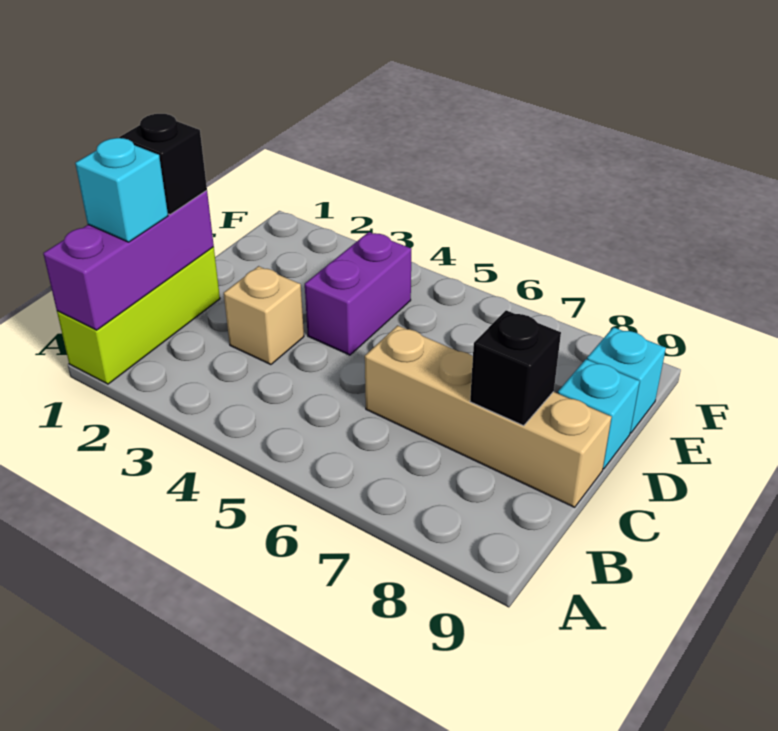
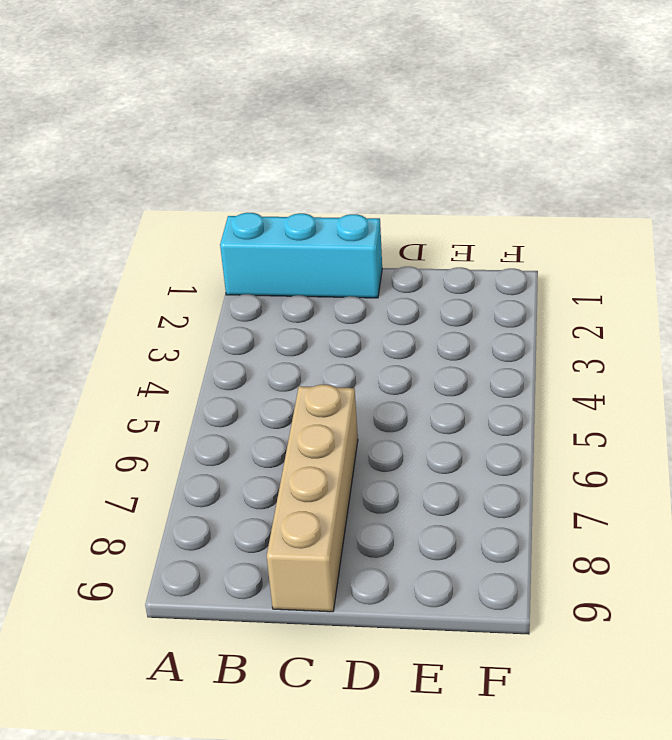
cyan brick A1:C1 level 1 -> lime brick A1:C1 level 1
none -> tan brick C3 level 1
none -> purple brick D4:E4 level 1

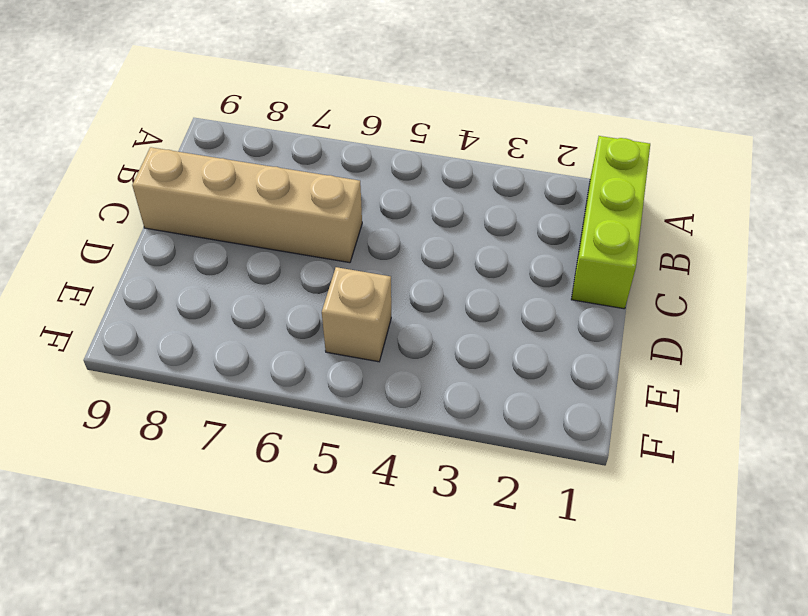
tan brick E5 level 1 -> tan brick C3 level 1
none -> purple brick D4:E4 level 1
none -> cyan brick D9 level 1

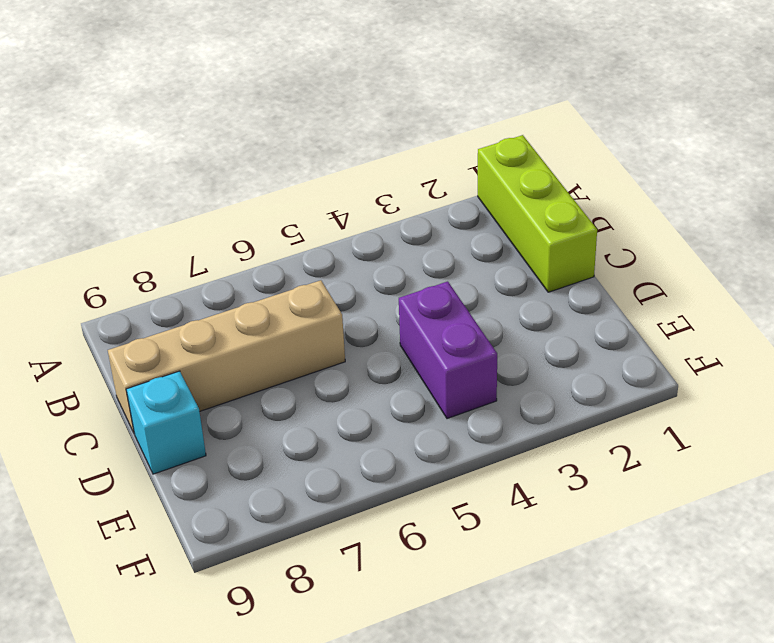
none -> tan brick C3 level 1
none -> cyan brick E9 level 1

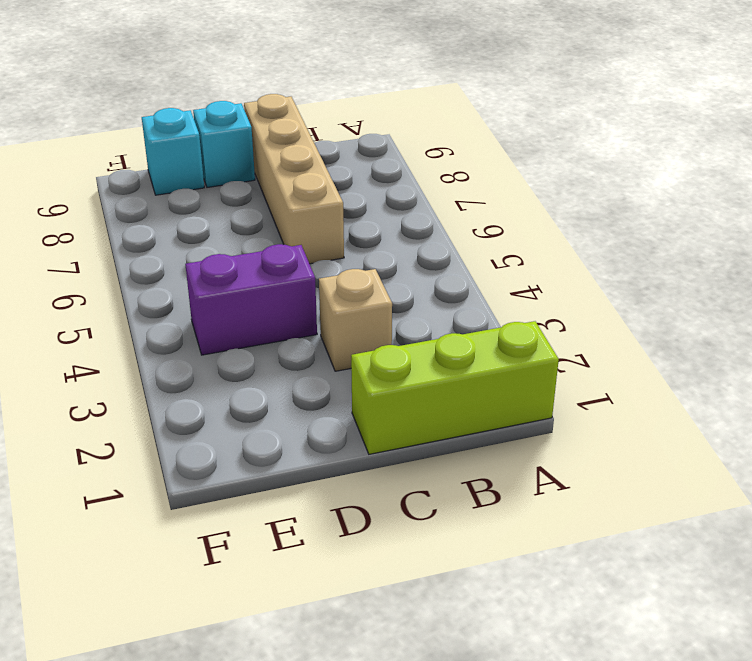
none -> purple brick A1:C1 level 2
none -> black brick C8 level 2

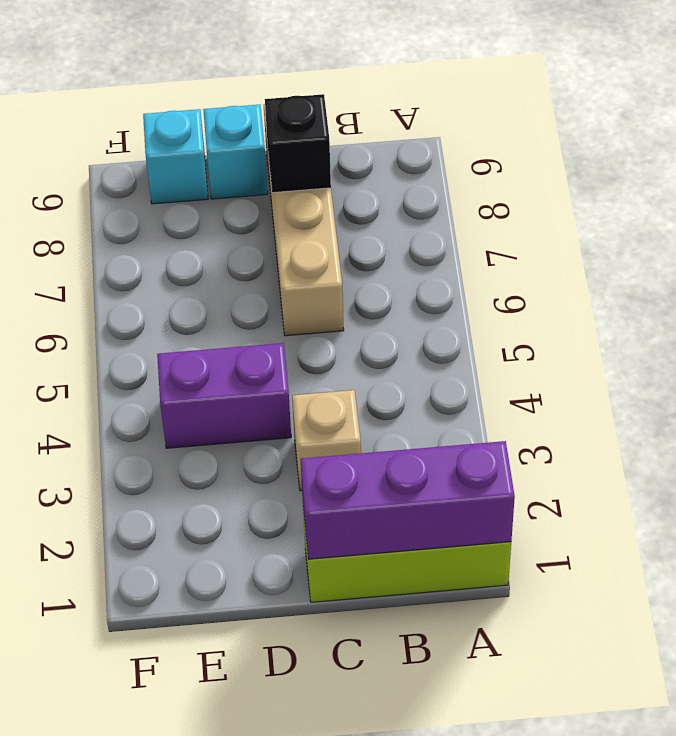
none -> cyan brick B1 level 3
none -> black brick C1 level 3

